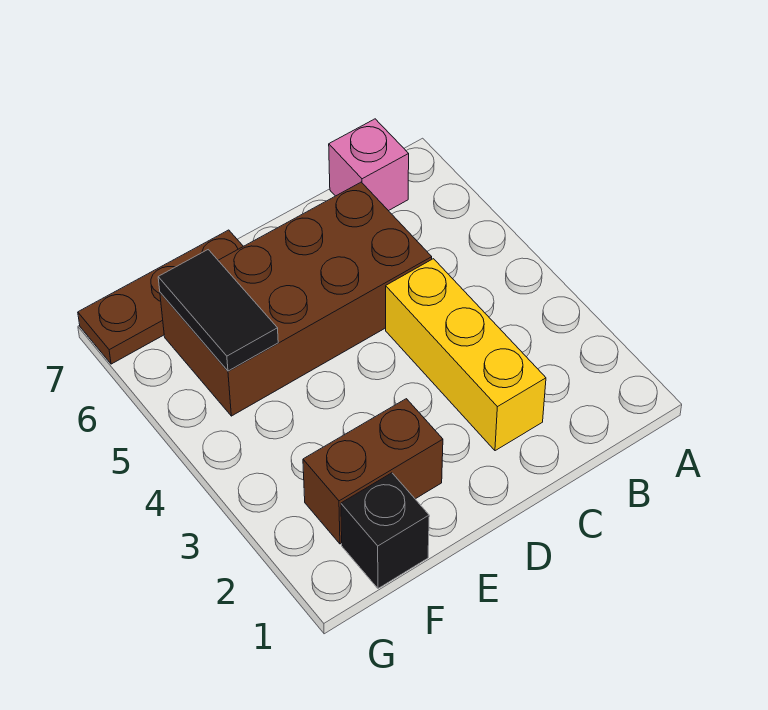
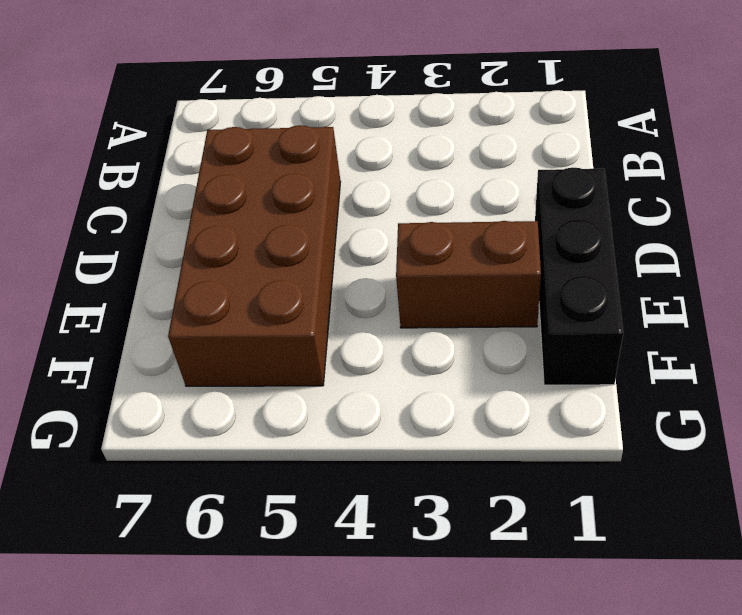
black brick D1:F1 level 1 -> black brick F1 level 1
brown brick E2:E3 level 1 -> brown brick E2:F2 level 1
none -> pink brick B7 level 1
none -> yellow brick C2:C4 level 1

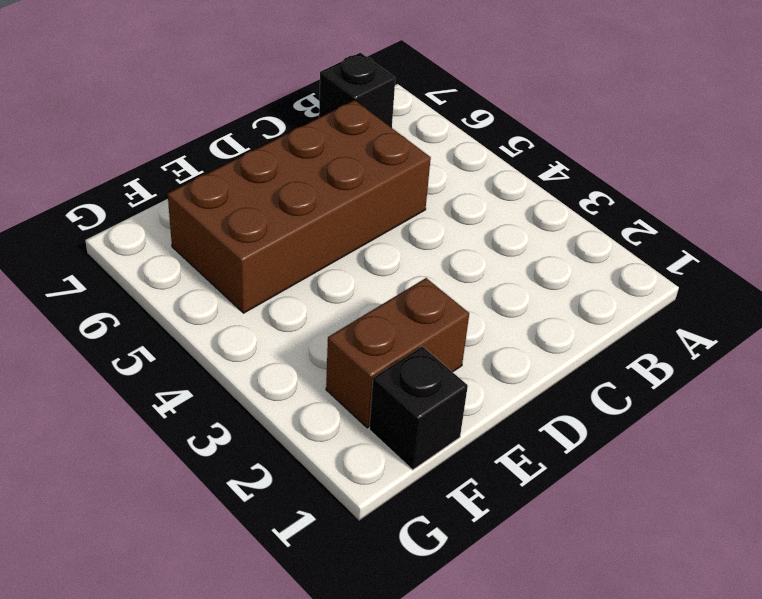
black brick B7 level 1 -> pink brick B7 level 1
none -> yellow brick C2:C4 level 1
none -> brown plate E7:G7 level 1

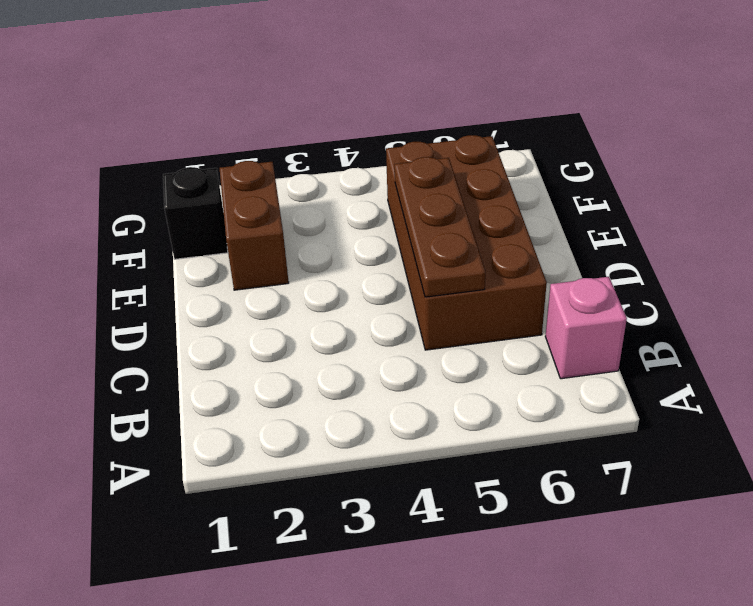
brown plate C5:E5 level 2 -> brown plate E7:G7 level 1
none -> yellow brick C2:C4 level 1
none -> black tile F5:F6 level 2

